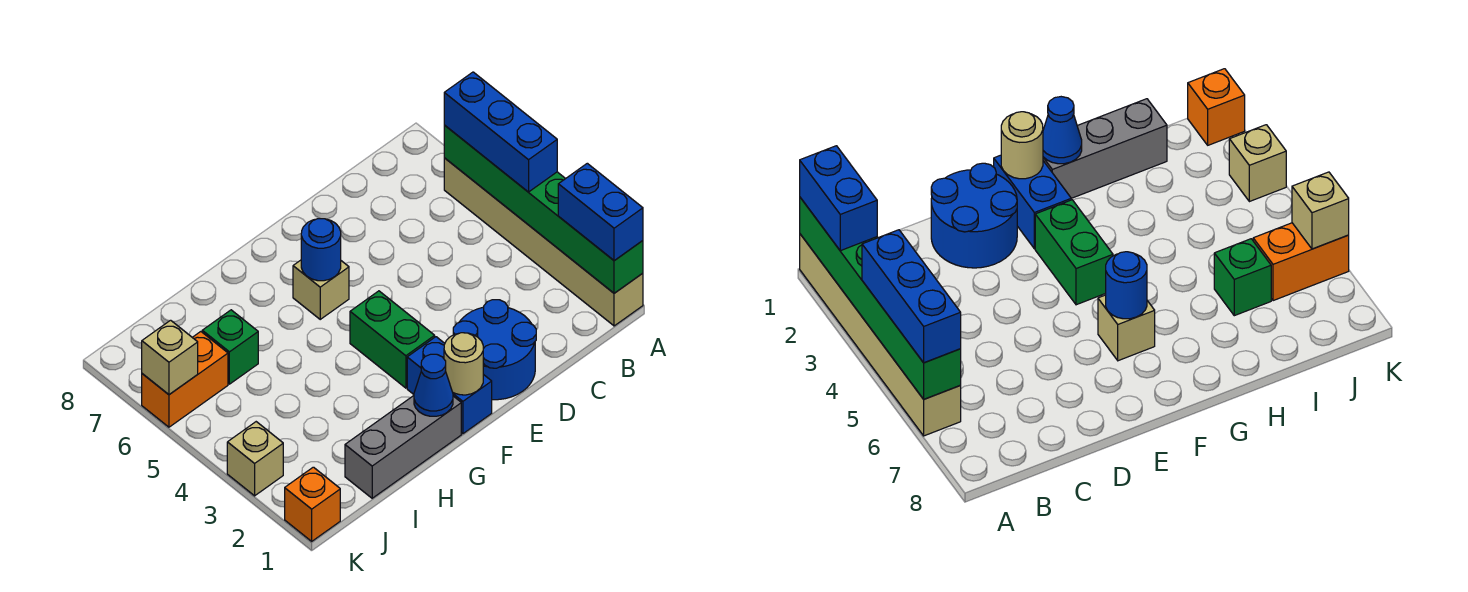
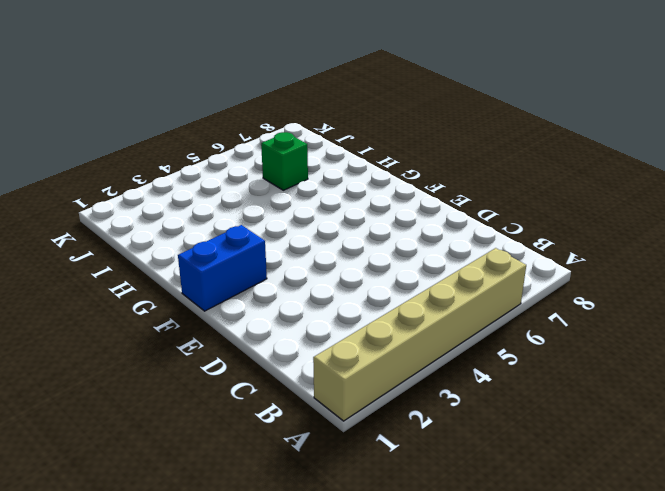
none -> blue round brick D1:E2 level 1
none -> green brick F3:F4 level 1
none -> tan brick F6 level 1

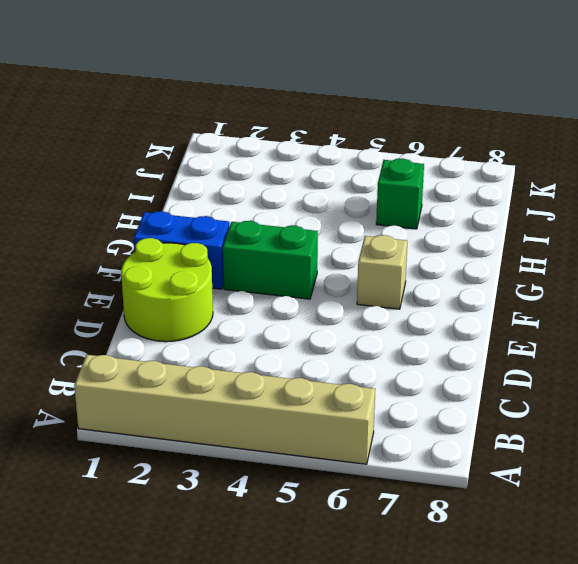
lime round brick D1:E2 level 1 -> blue round brick D1:E2 level 1
none -> grey brick G1:I1 level 1
none -> orange brick J6:K6 level 1
none -> orange brick K1 level 1

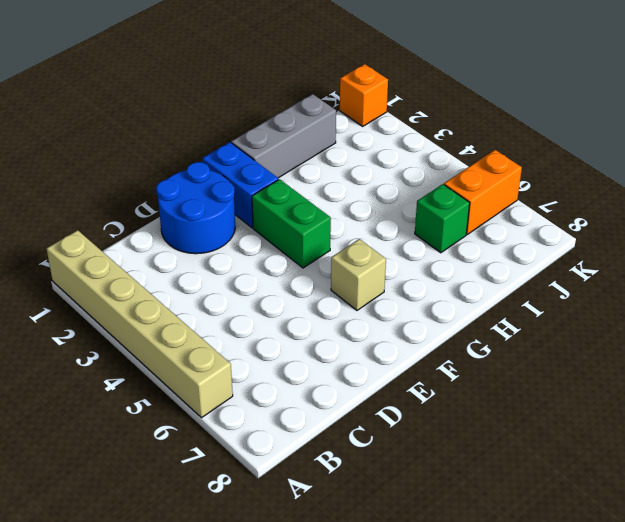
none -> tan brick K3 level 1
none -> green brick A1:A6 level 2
none -> tan round brick F1 level 2

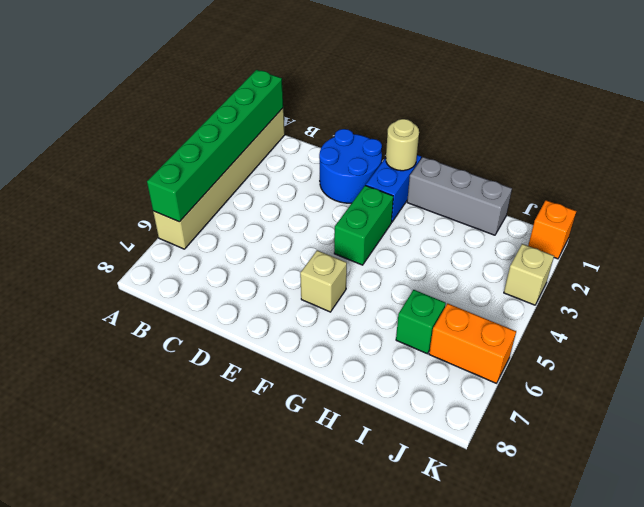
none -> blue round brick F6 level 2
none -> blue cone G1 level 2
none -> tan brick K6 level 2

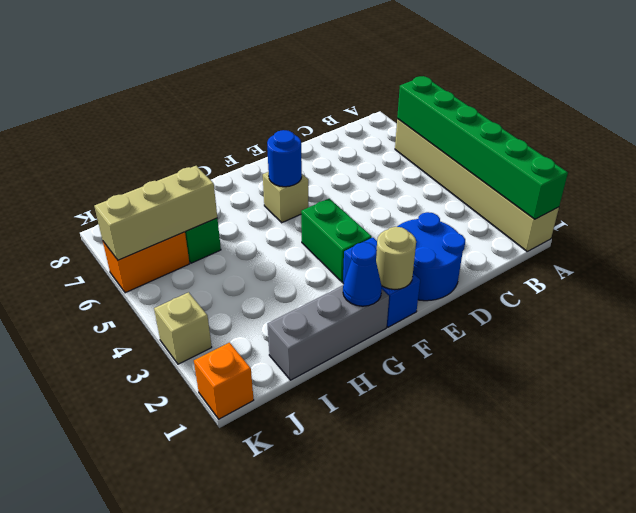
tan brick I6:K6 level 2 -> tan brick K6 level 2
none -> blue brick A1:A2 level 3
none -> blue brick A4:A6 level 3

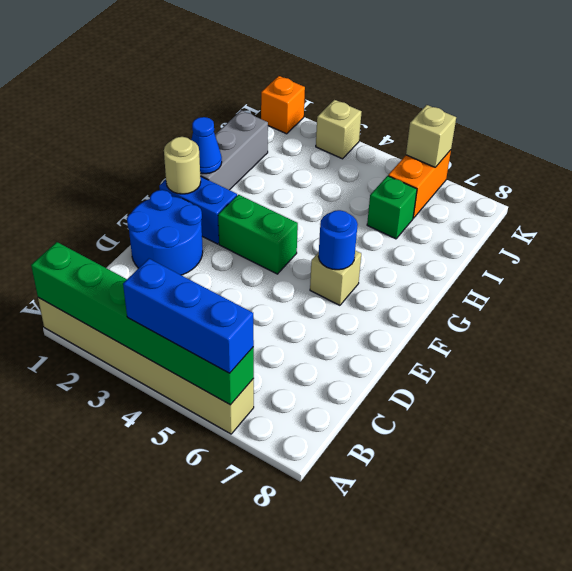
none -> blue brick A1:A2 level 3

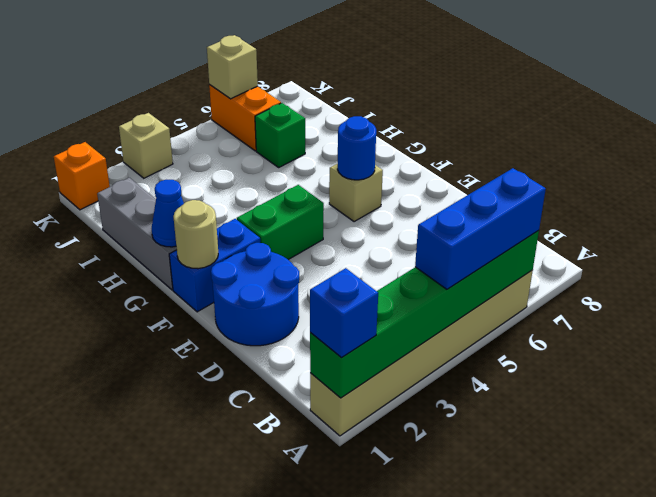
blue brick A1 level 3 -> blue brick A1:A2 level 3

